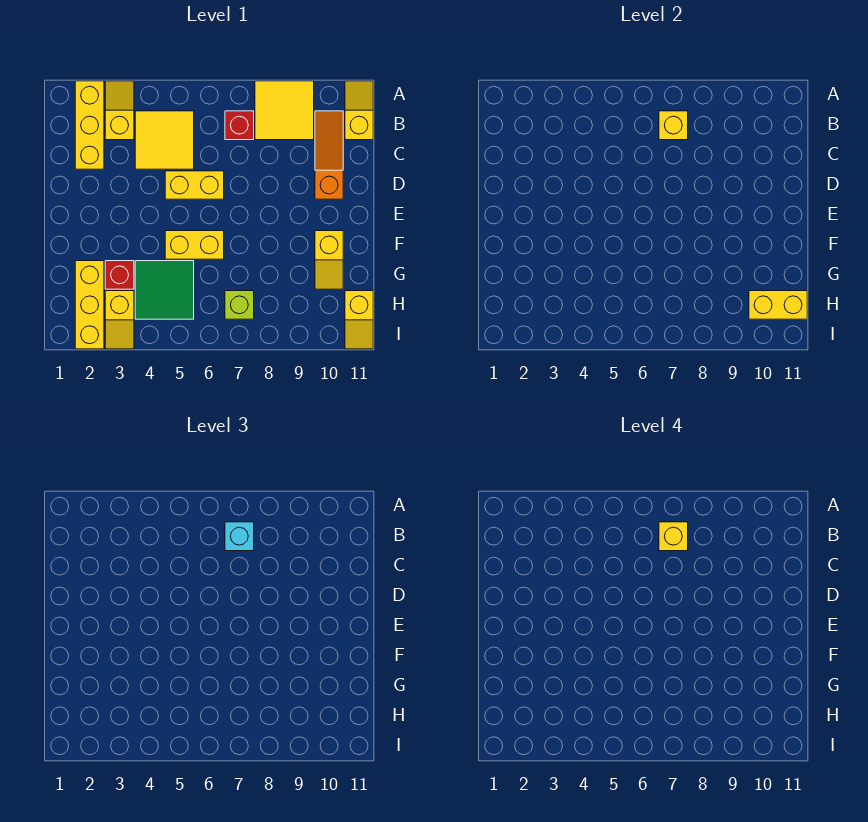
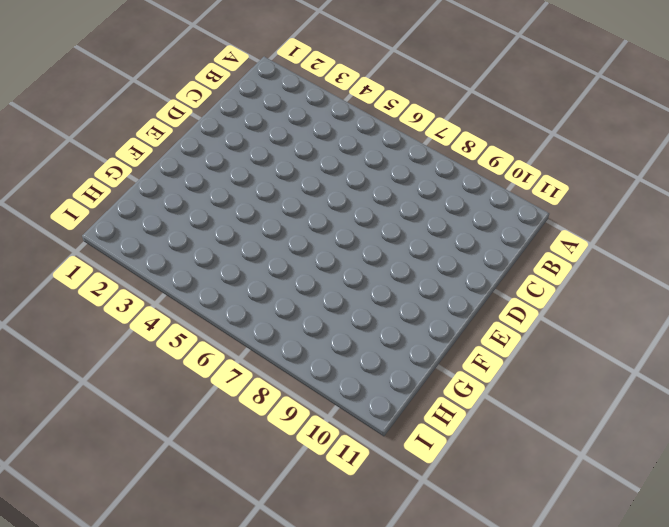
none -> yellow brick A2:C2 level 1
none -> yellow slope A3:B3 level 1 top B
none -> yellow tile A8:B9 level 1

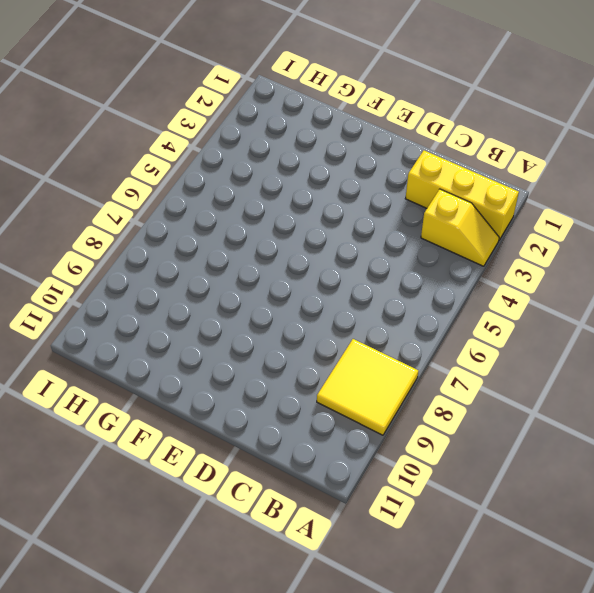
none -> yellow slope A11:B11 level 1 top B
none -> yellow tile B4:C5 level 1
none -> red brick B7 level 1

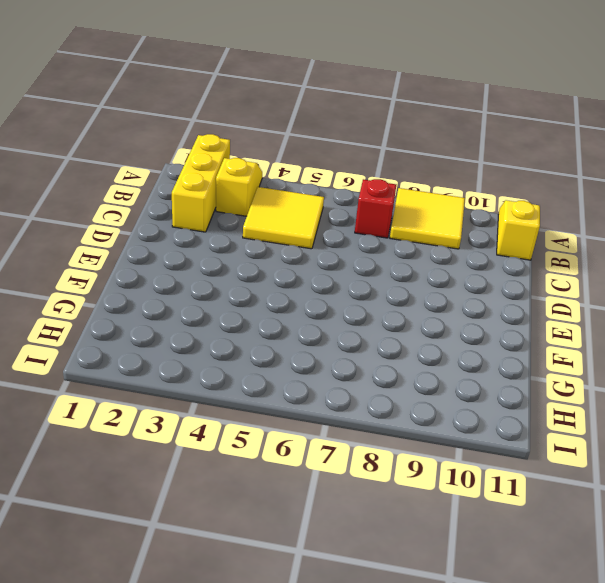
none -> orange slope B10:D10 level 1 top D
none -> yellow brick D5:D6 level 1
none -> yellow brick F5:F6 level 1

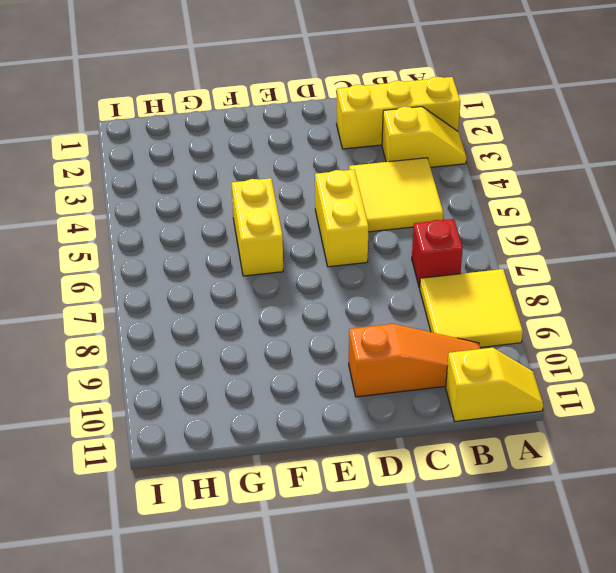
none -> yellow slope F10:G10 level 1 top F
none -> yellow brick G2:I2 level 1
none -> red brick G3 level 1

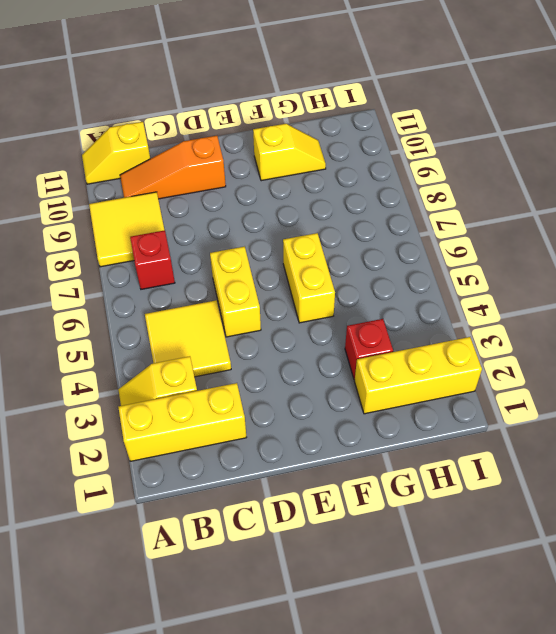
none -> green tile G4:H5 level 1
none -> yellow slope H3:I3 level 1 top H
none -> lime brick H7 level 1

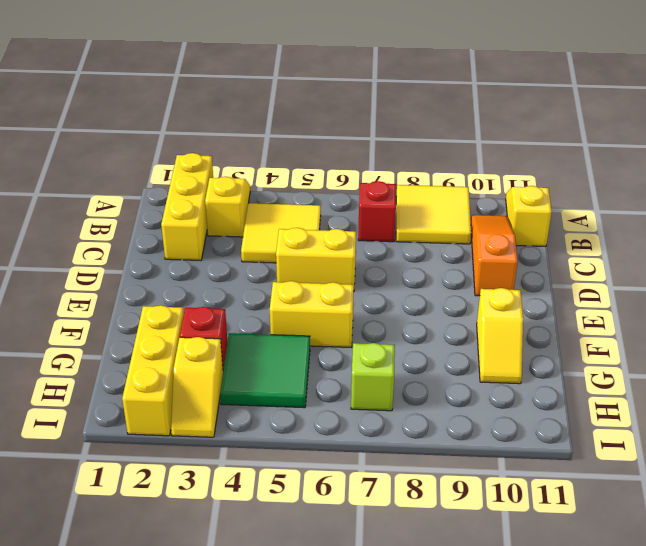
none -> yellow slope H11:I11 level 1 top H
none -> yellow brick B7 level 2
none -> yellow brick H10:H11 level 2

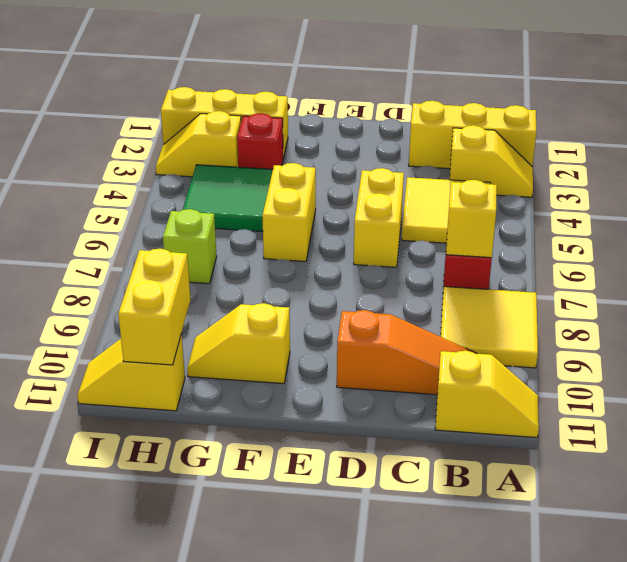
none -> cyan brick B7 level 3
none -> yellow brick B7 level 4

